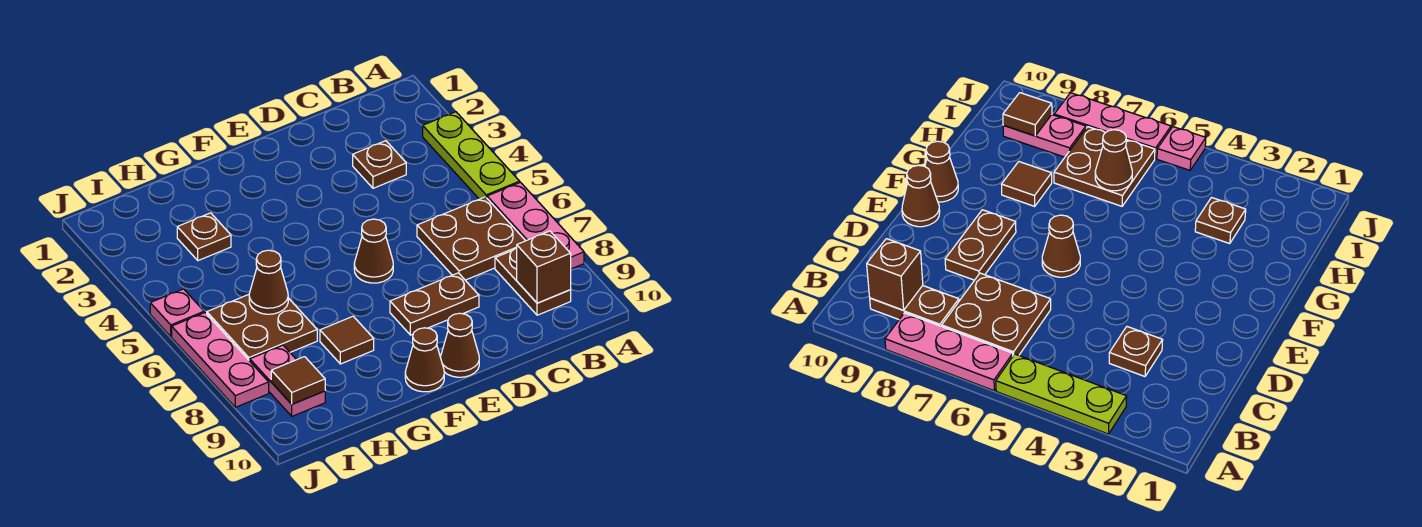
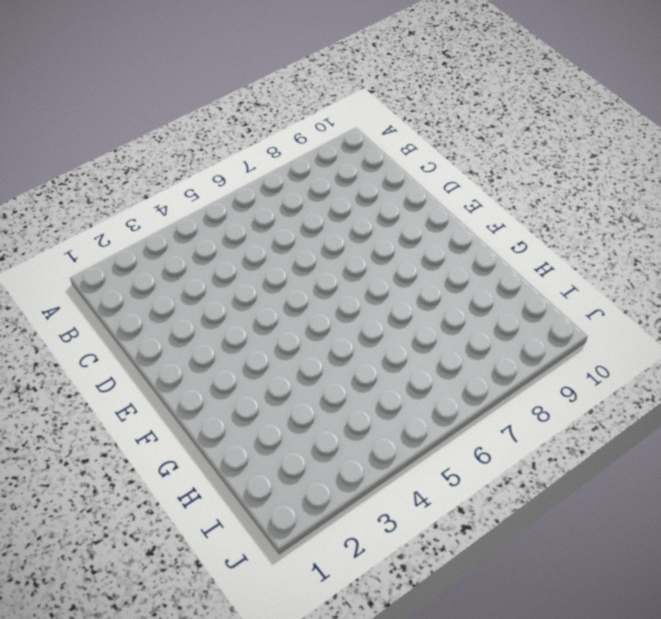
none -> lime plate A3:A5 level 1
none -> pink plate A6:A8 level 1
none -> brown plate B6:C7 level 1

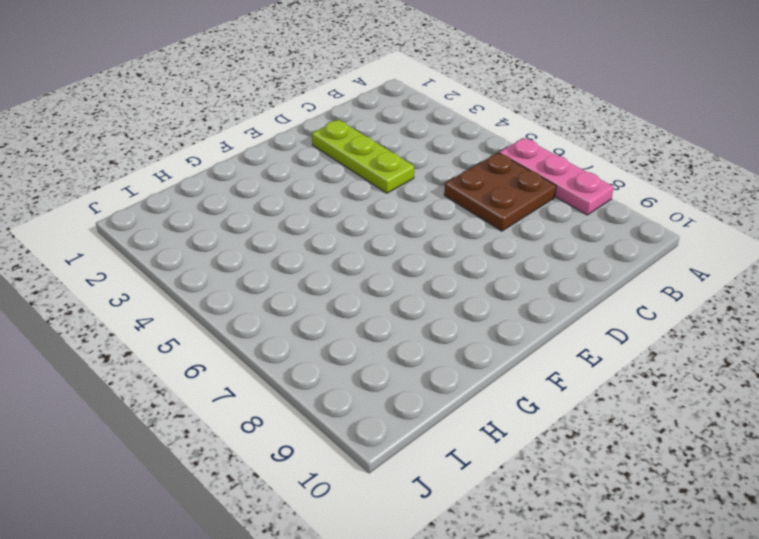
lime plate D2:D4 level 1 -> lime plate A3:A5 level 1
none -> brown plate B8:B9 level 1
none -> brown plate C3 level 1
none -> brown plate D8:E8 level 1

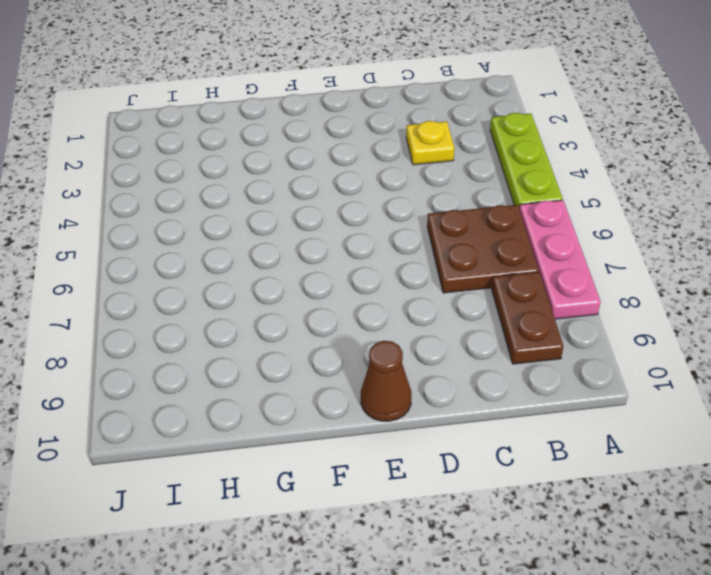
yellow plate C3 level 1 -> brown plate C3 level 1
none -> brown plate D8:E8 level 1
none -> brown cone E6 level 1
none -> brown cone F10 level 1

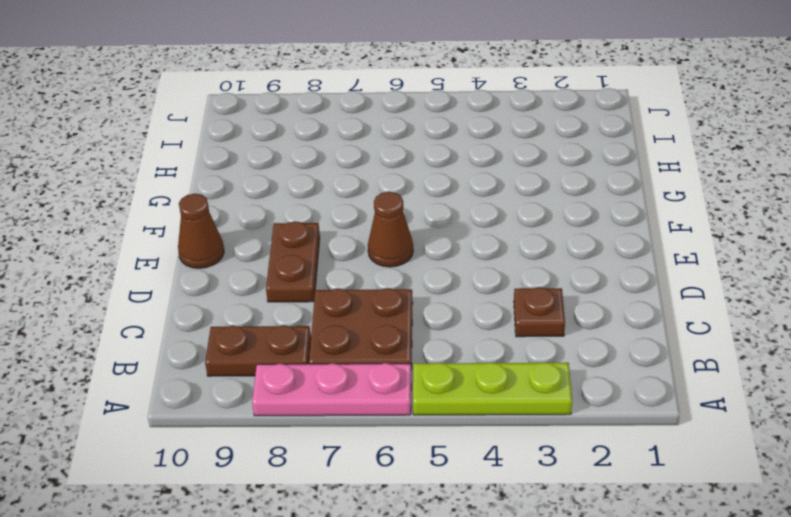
none -> brown cone F10 level 1
none -> brown tile G8 level 1
none -> brown plate H3 level 1

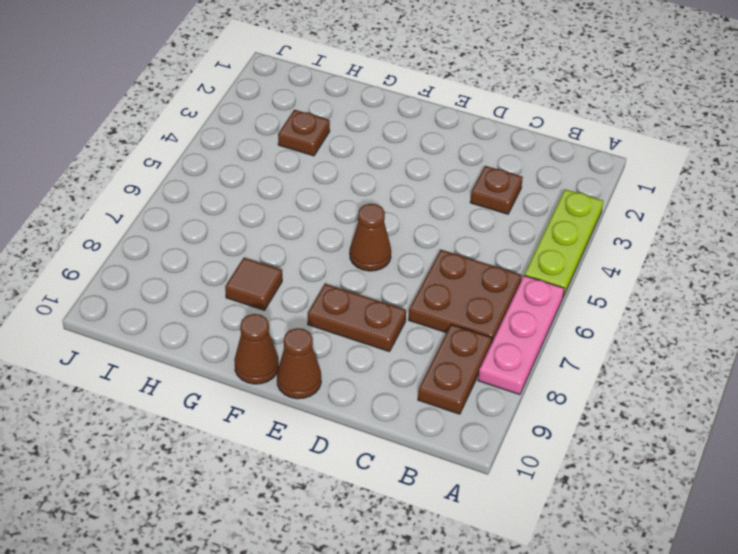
none -> brown plate H6:I7 level 1
none -> pink plate I8:I9 level 1
none -> pink plate J5 level 1

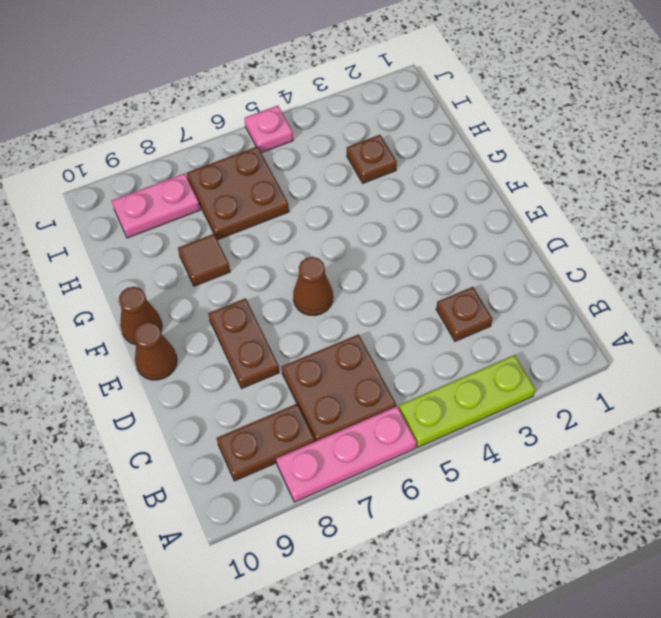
none -> pink plate J6:J8 level 1
none -> brown brick B9 level 2
none -> brown cone H6 level 2

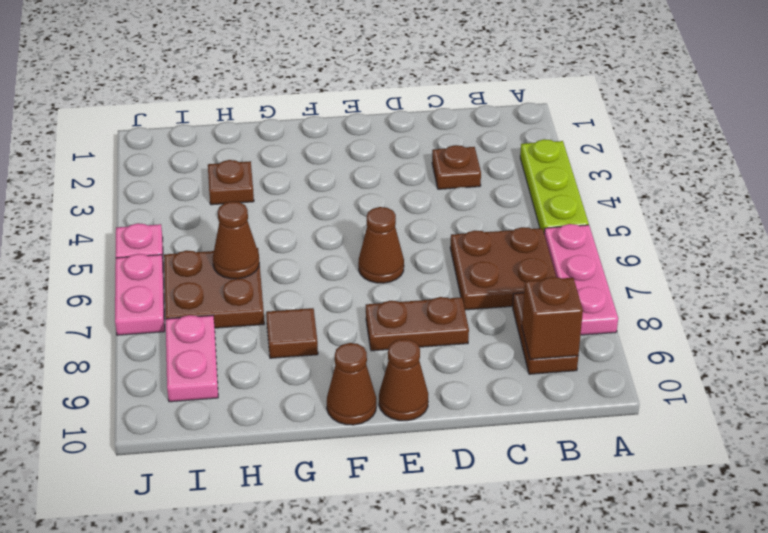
pink plate J6:J7 level 1 -> pink plate J6:J8 level 1
none -> brown tile I9 level 2

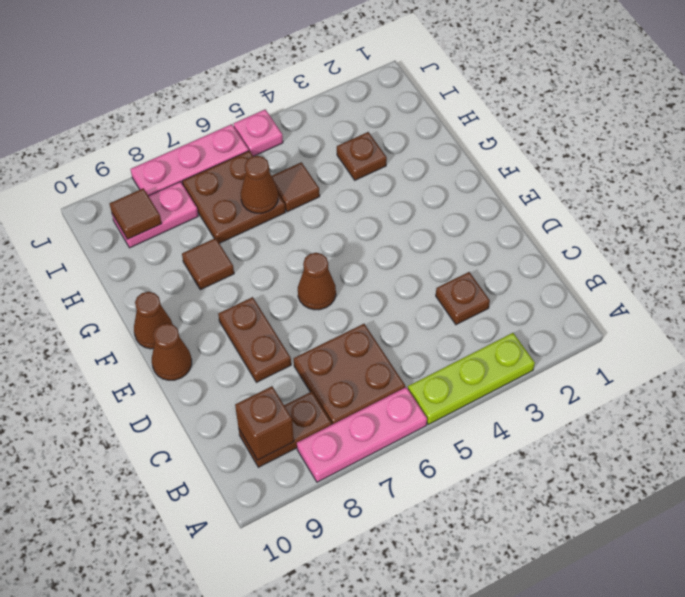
brown tile H5 level 1 -> none

